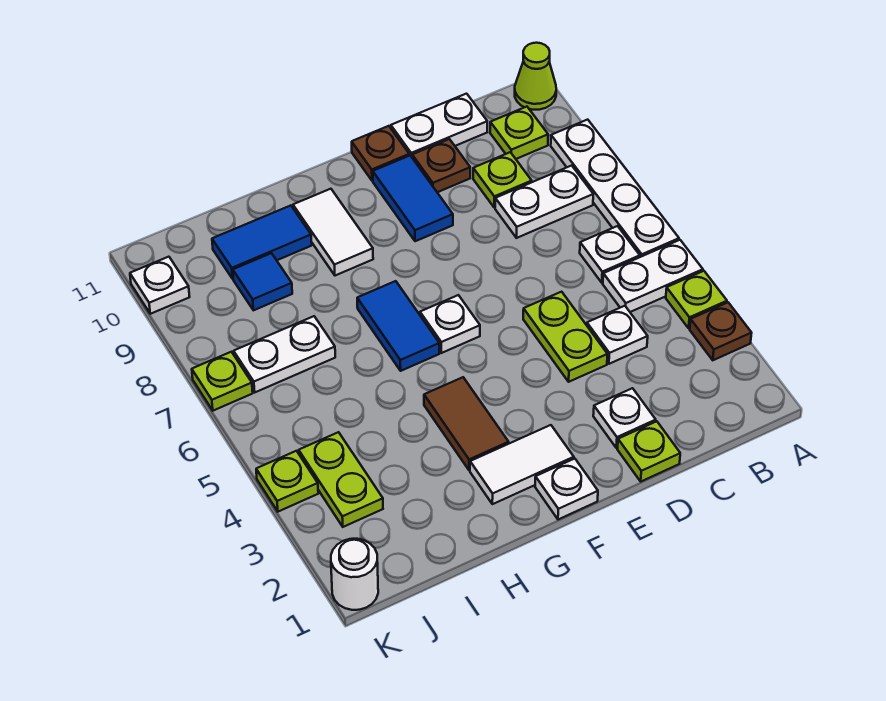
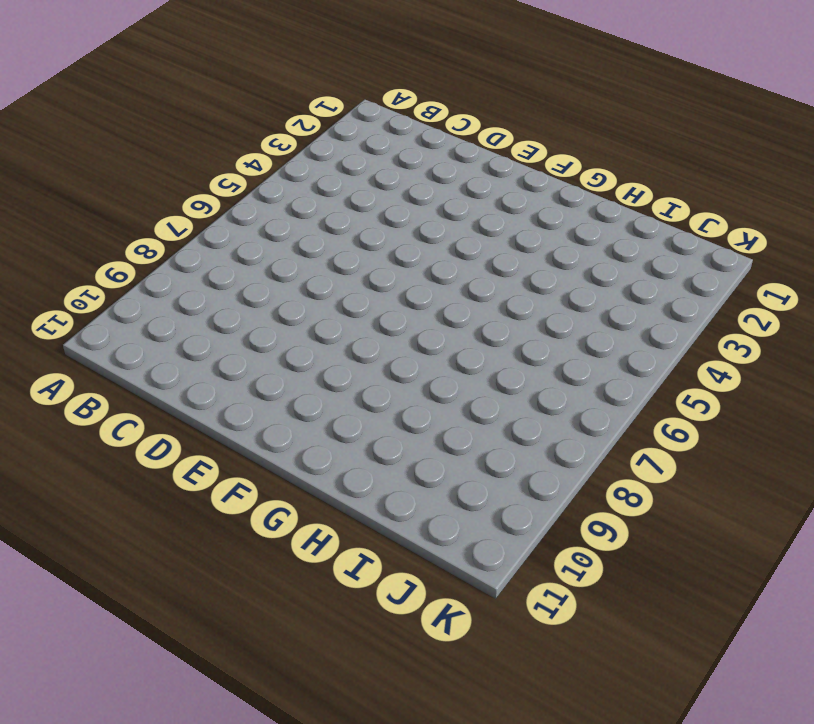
none -> brown plate A3 level 1
none -> lime plate A4 level 1
none -> white plate A5:B5 level 1
none -> white plate A6:A9 level 1

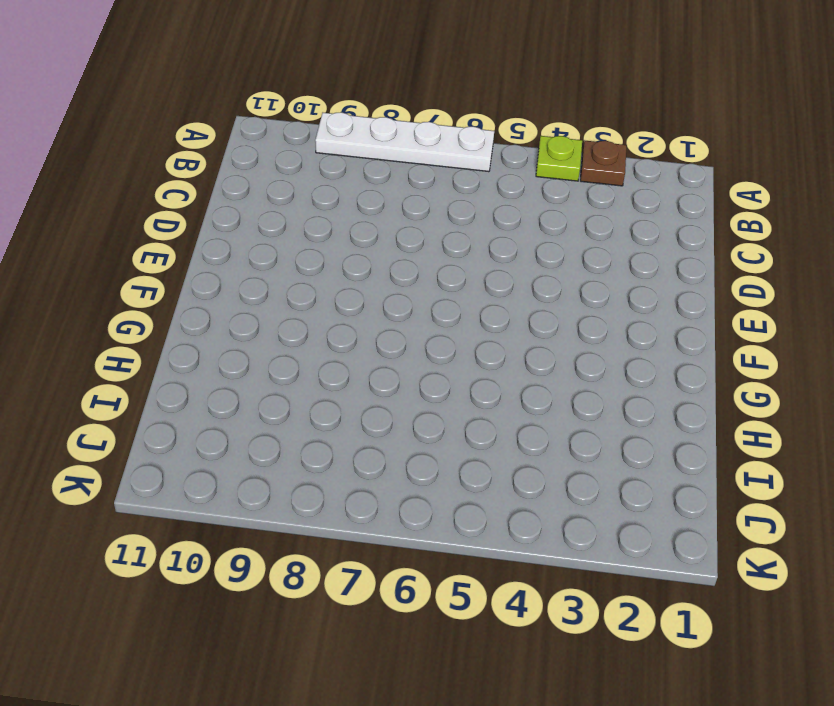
none -> white plate A5:B5 level 1
none -> lime cone A11 level 1
none -> white plate B6 level 1
none -> white plate B8:C8 level 1

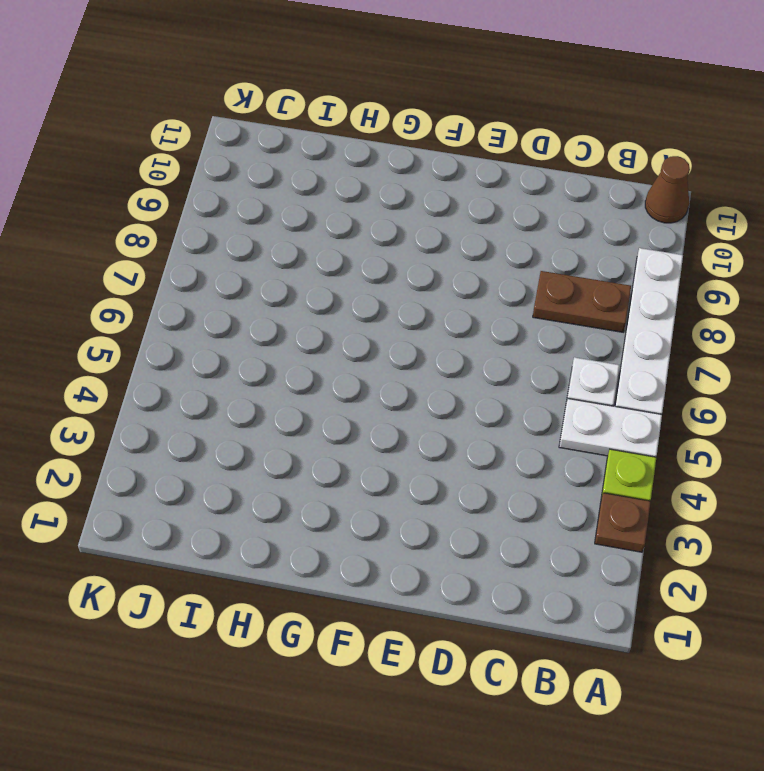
brown cone A11 level 1 -> lime cone A11 level 1
brown plate B8:C8 level 1 -> white plate B8:C8 level 1
none -> lime plate B10 level 1
none -> white plate C4 level 1
none -> lime plate C9 level 1
none -> white plate C11:D11 level 1

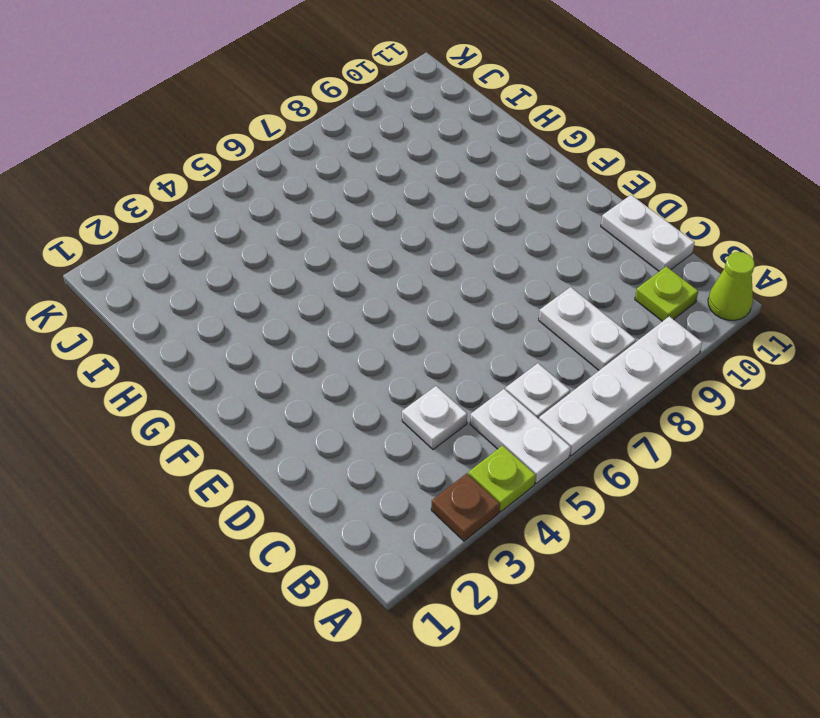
none -> lime plate C9 level 1
none -> lime plate D1 level 1
none -> white plate D2 level 1
none -> lime plate D4:D5 level 1

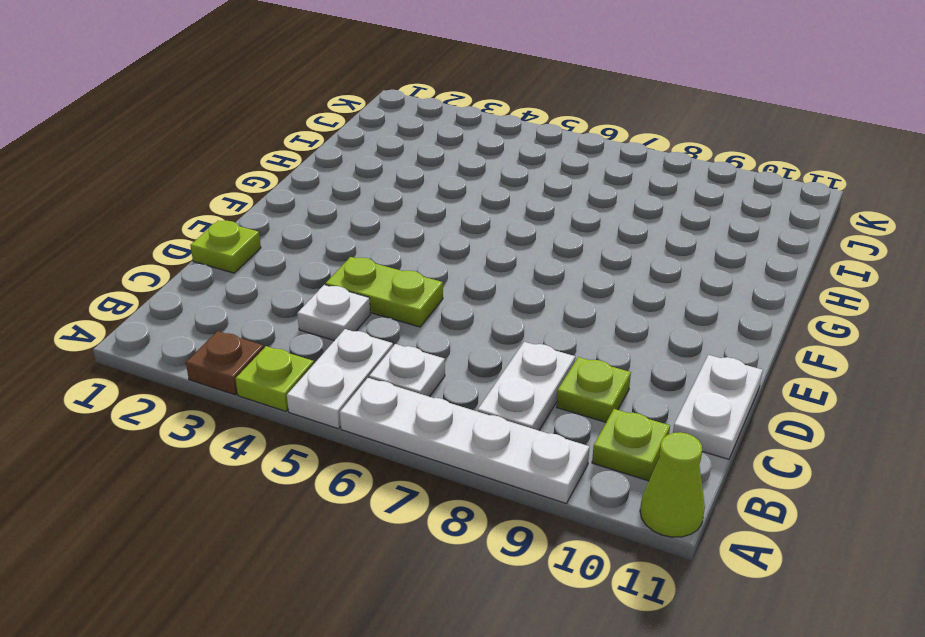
none -> white plate D2 level 1
none -> brown plate D10 level 1
none -> blue tile E9:E10 level 1
none -> brown plate E11 level 1

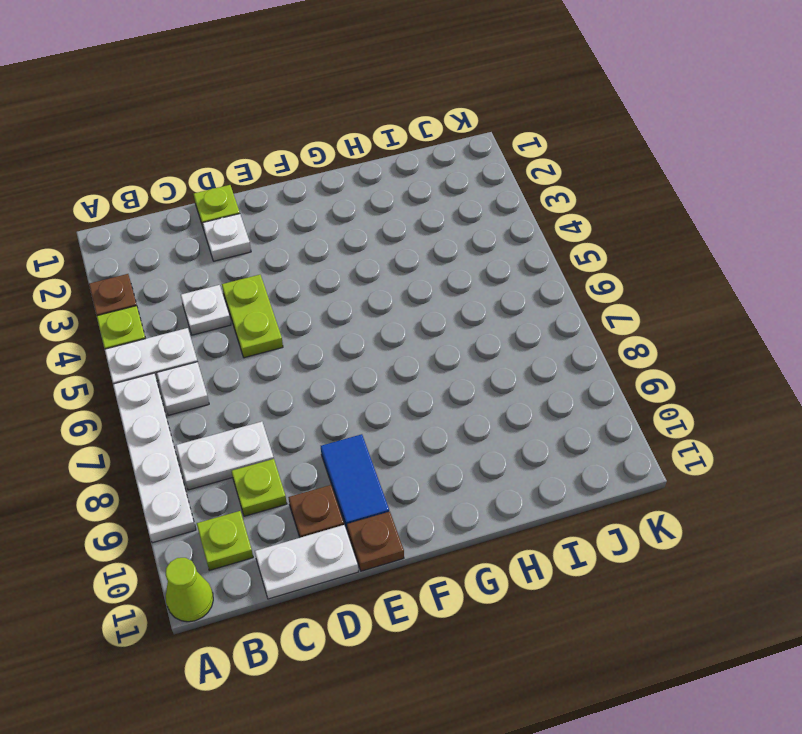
none -> white plate F1 level 1
none -> white tile F2:G2 level 1
none -> white plate F6 level 1
none -> brown tile G3:G4 level 1

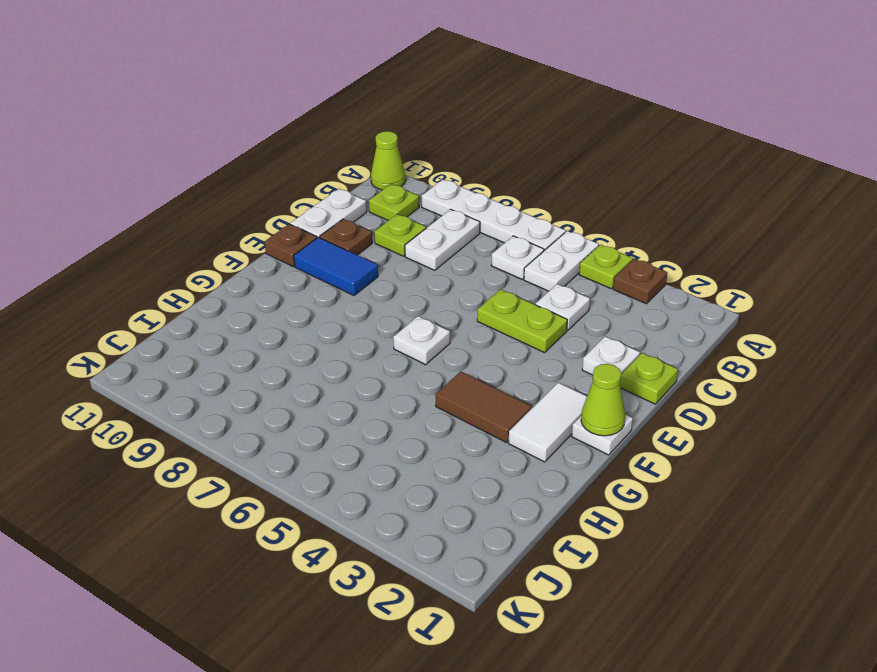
lime cone F1 level 2 -> none
none -> blue tile G6:G7 level 1
none -> white tile G9:G10 level 1
none -> blue tile H10:I10 level 1
none -> white plate I7:J7 level 1

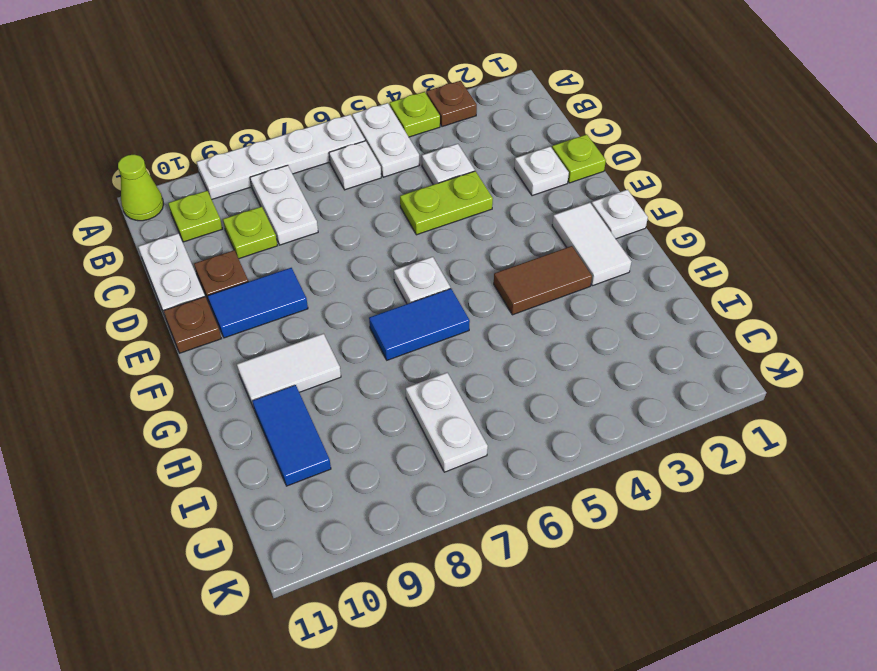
none -> blue tile I9 level 1
none -> lime plate J3:J4 level 1
none -> white round brick K1 level 1
none -> lime plate K4 level 1

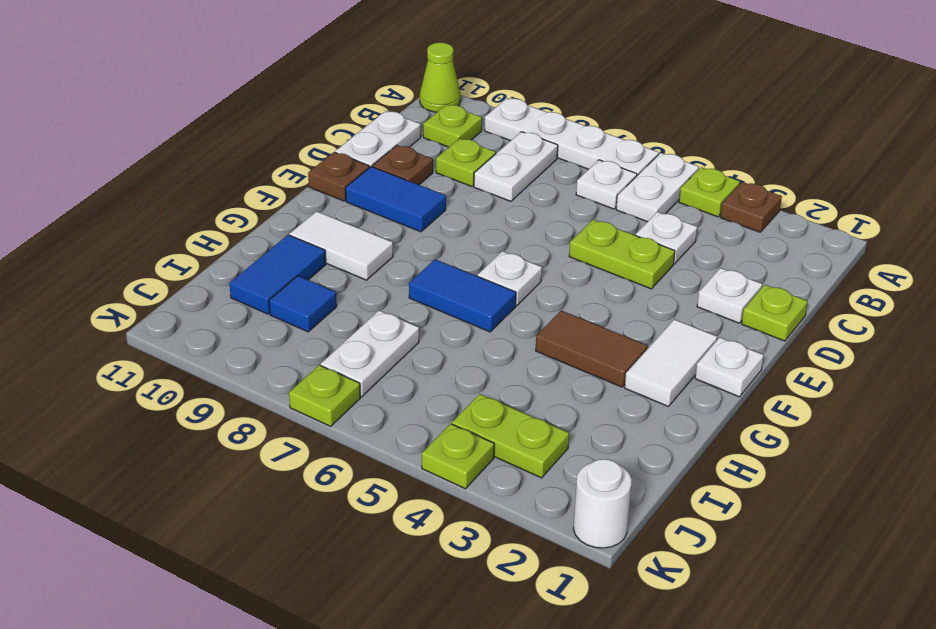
none -> white plate K10 level 1

